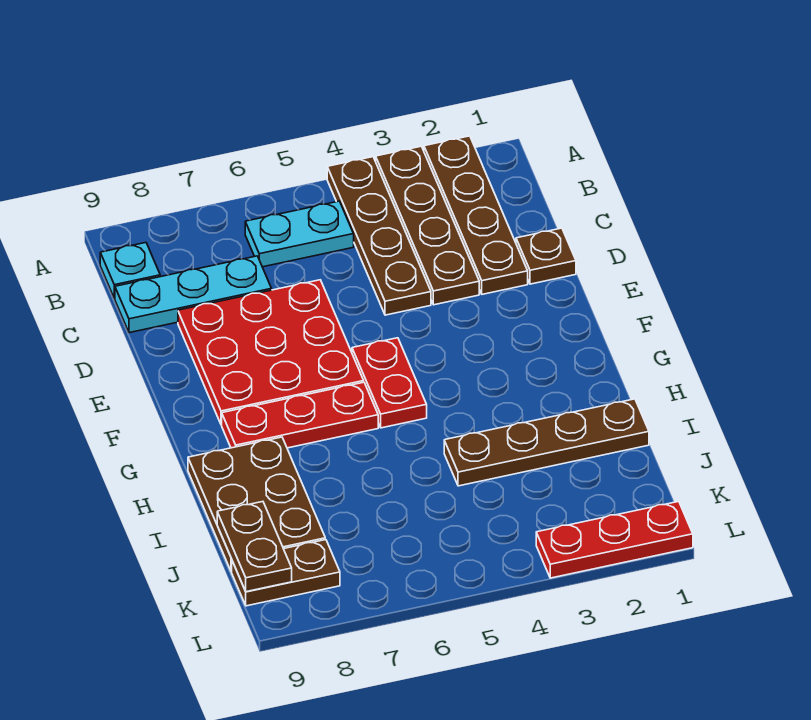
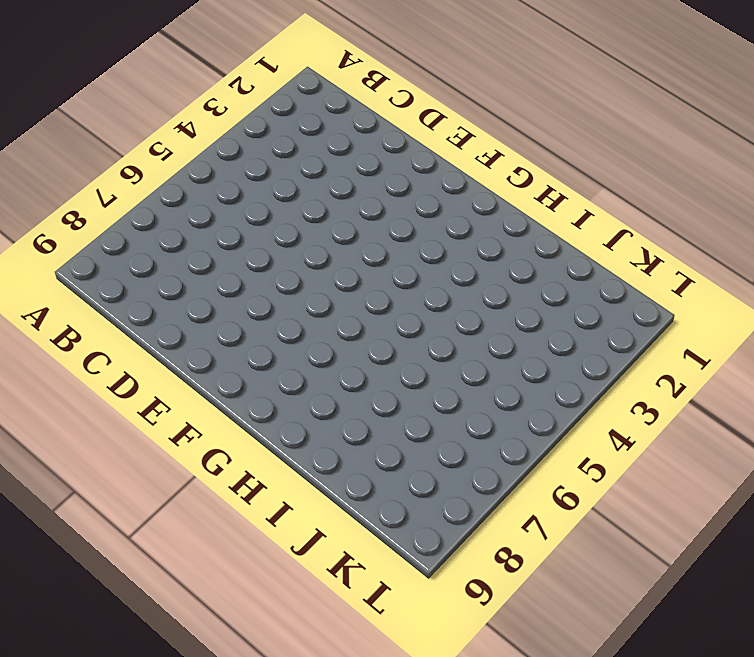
none -> brown plate A2:D2 level 1
none -> brown plate A3:D3 level 1
none -> brown plate A4:D4 level 1

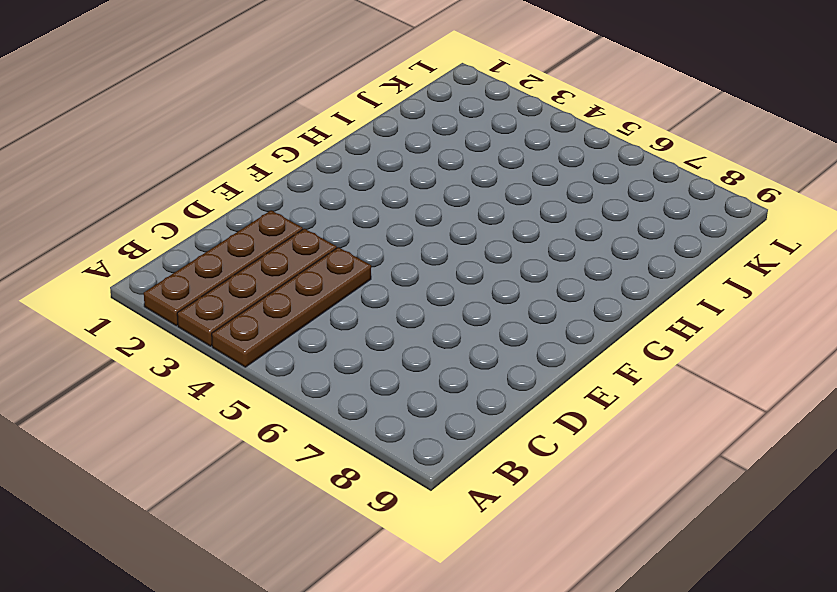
none -> cyan plate B5:B6 level 1
none -> cyan plate B9 level 1
none -> cyan plate C7:C9 level 1

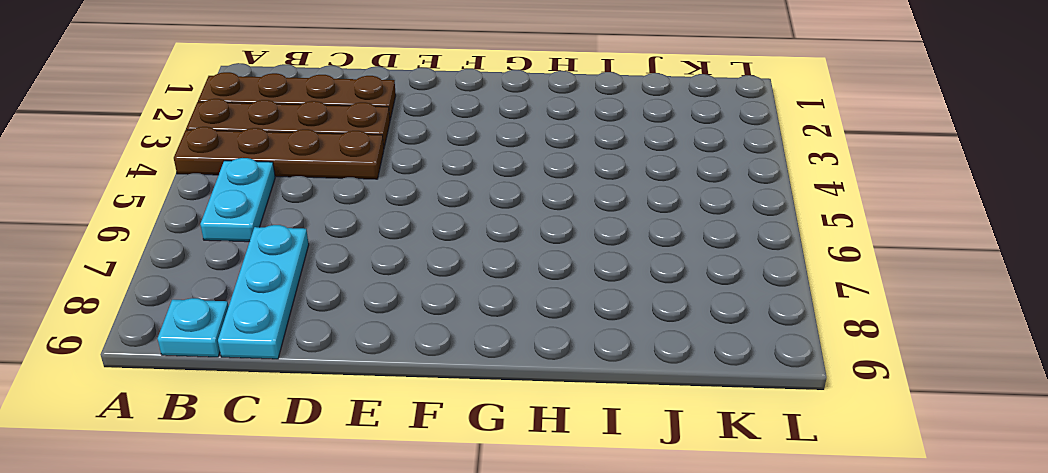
none -> brown plate D1 level 1
none -> red plate D6:F8 level 1
none -> red plate F5:G5 level 1

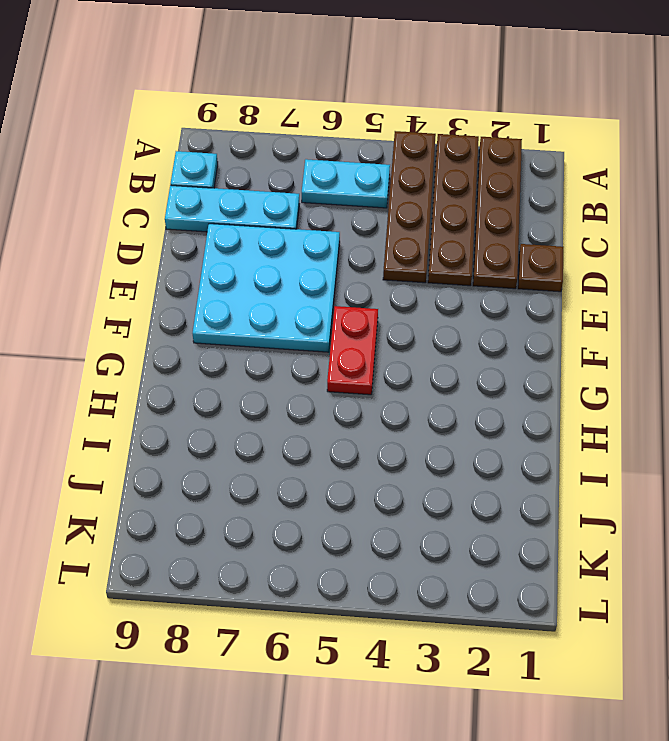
cyan plate D6:F8 level 1 -> red plate D6:F8 level 1
none -> red plate G6:G8 level 1
none -> brown plate H8:J9 level 1
none -> brown plate I1:I4 level 1

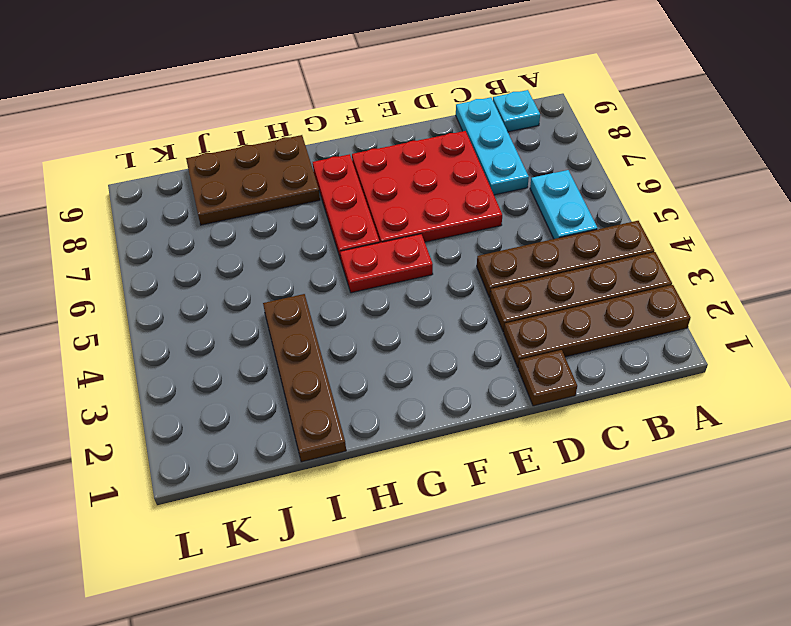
none -> brown plate K8:K9 level 1
none -> red plate L1:L3 level 1
none -> brown plate J9:K9 level 2

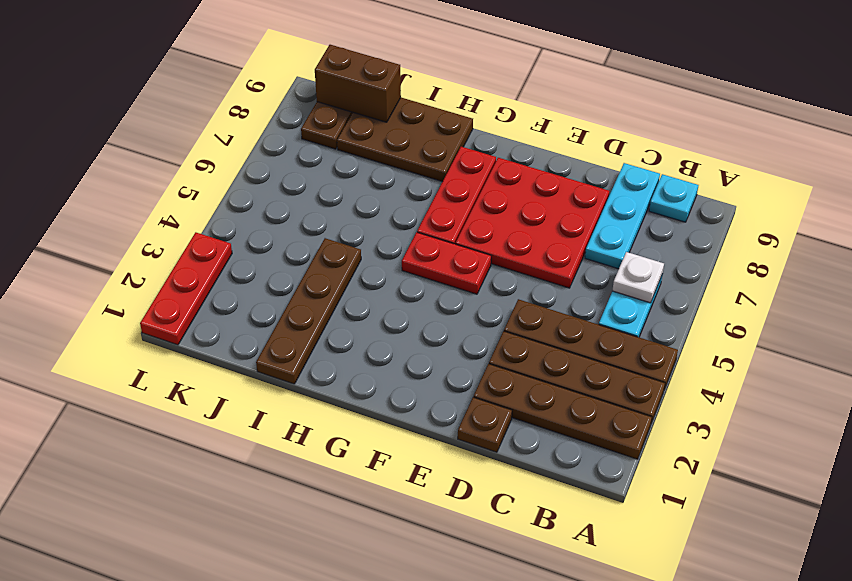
white plate B6 level 2 -> none
brown brick J9:K9 level 2 -> brown plate J9:K9 level 2

